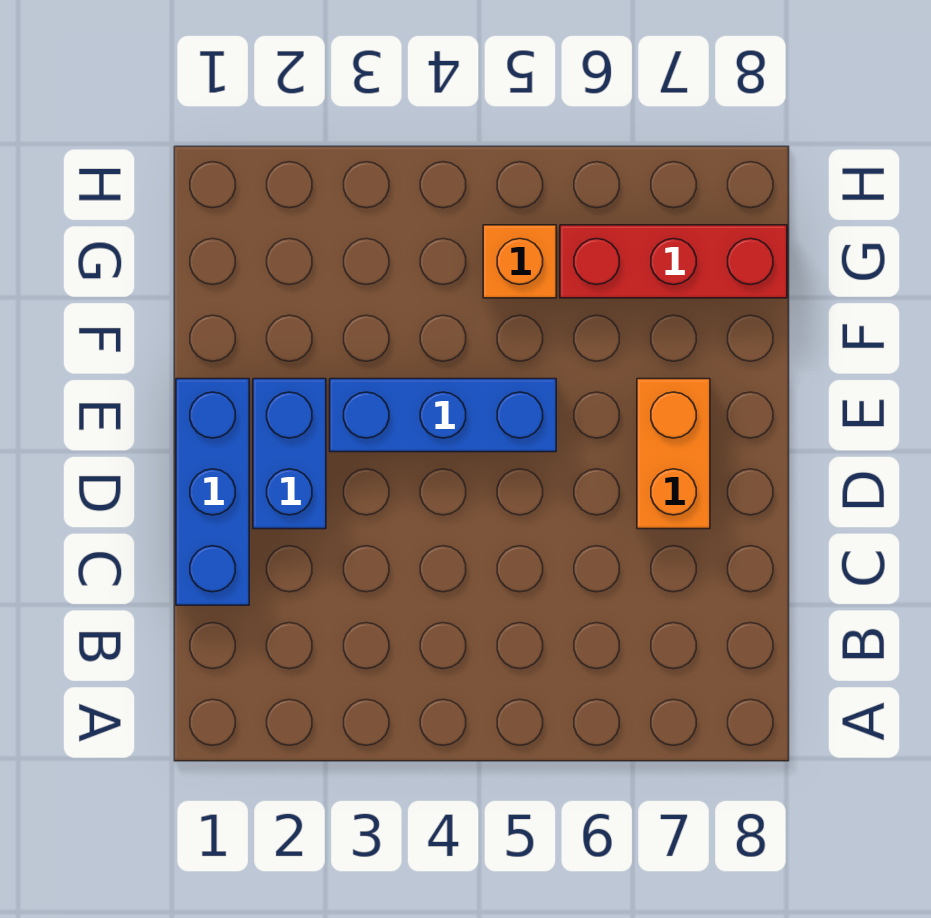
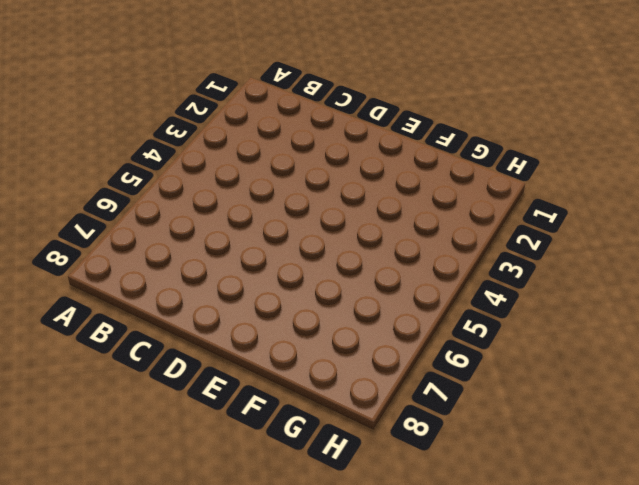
none -> blue brick C1:E1 level 1
none -> blue brick D2:E2 level 1

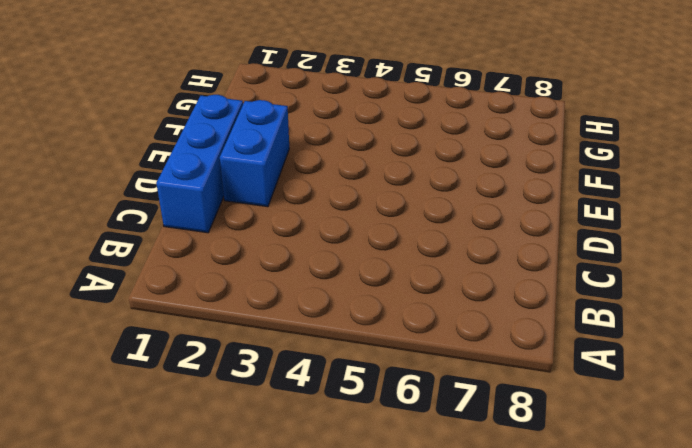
none -> orange brick D7:E7 level 1
none -> blue brick E3:E5 level 1

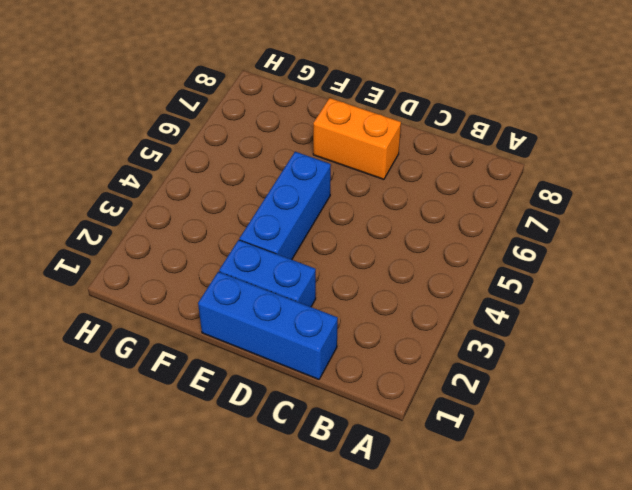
none -> orange brick G5 level 1
none -> red brick G6:G8 level 1

